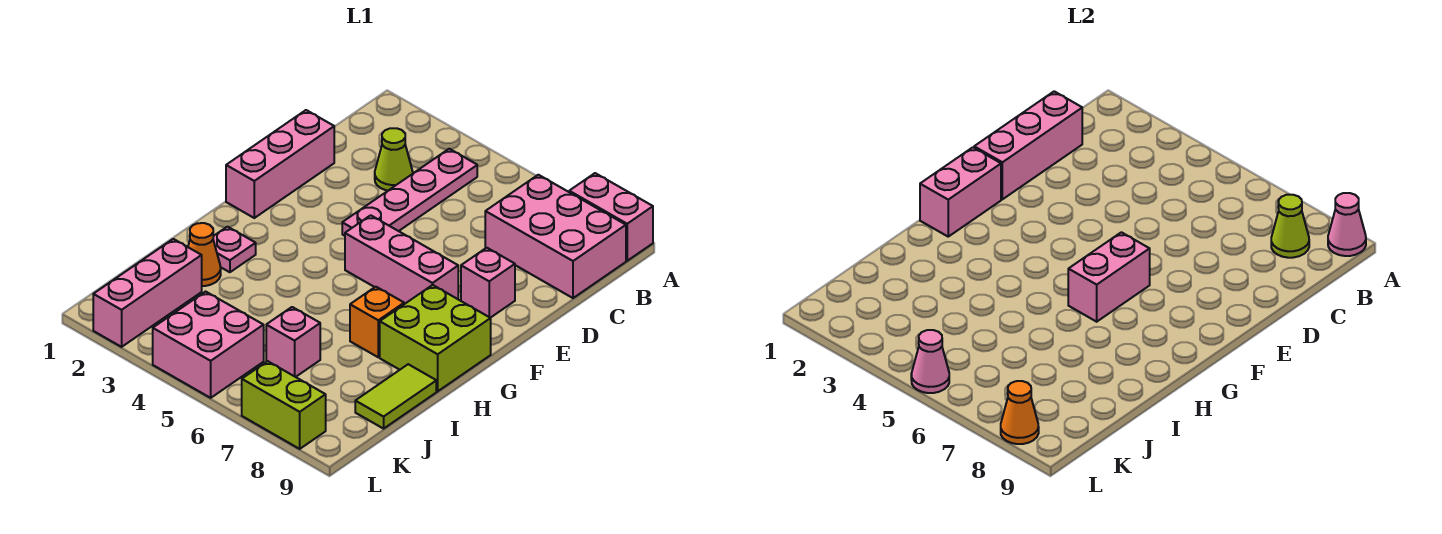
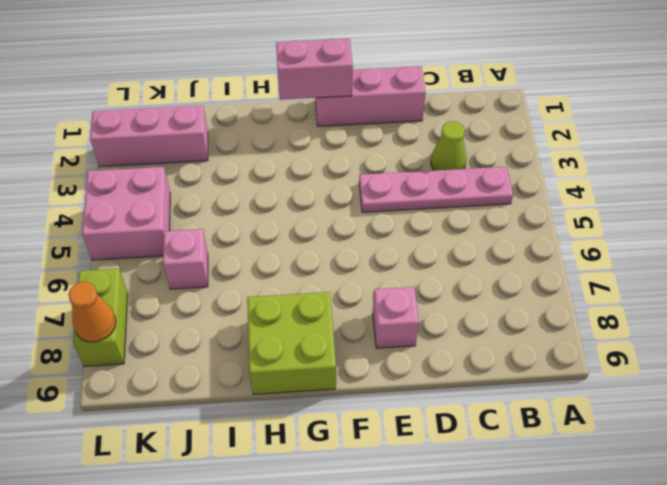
none -> pink brick A8:A9 level 1
none -> pink brick B7:C9 level 1
none -> pink brick F5:F7 level 1

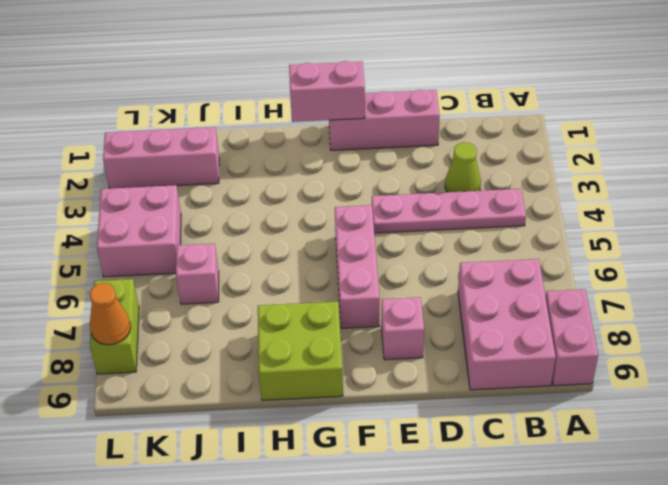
none -> pink plate H2 level 1
none -> orange brick H7 level 1
none -> orange cone I2 level 1

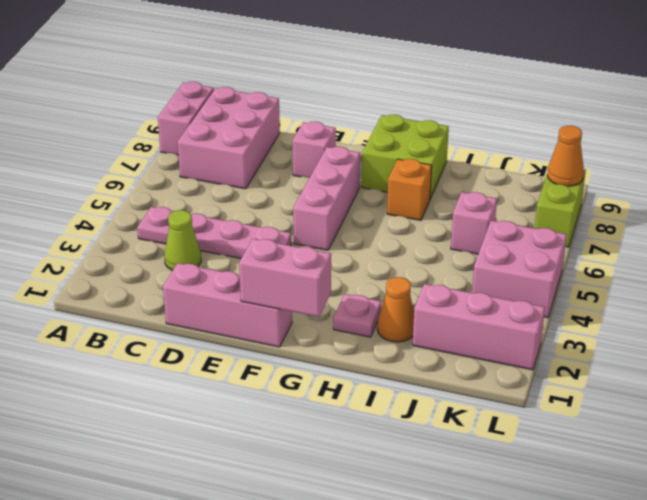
none -> lime tile I9:J9 level 1
none -> pink cone A9 level 2
none -> lime cone B8 level 2

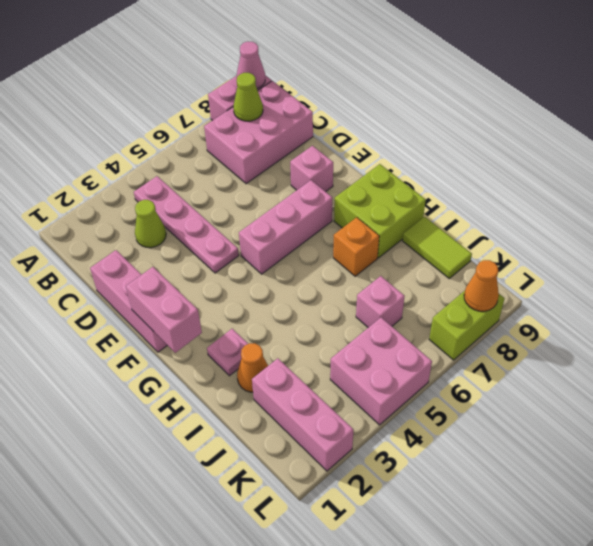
none -> pink brick C1:E1 level 2
none -> pink brick F6:G6 level 2
none -> pink cone L5 level 2

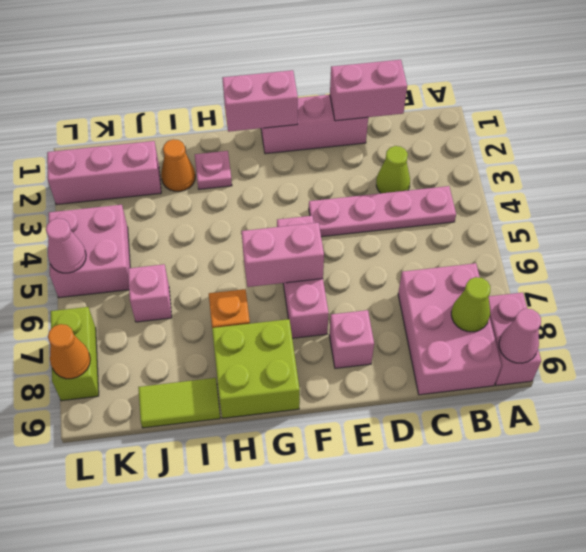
pink brick C1:D1 level 2 -> pink brick C1:E1 level 2

